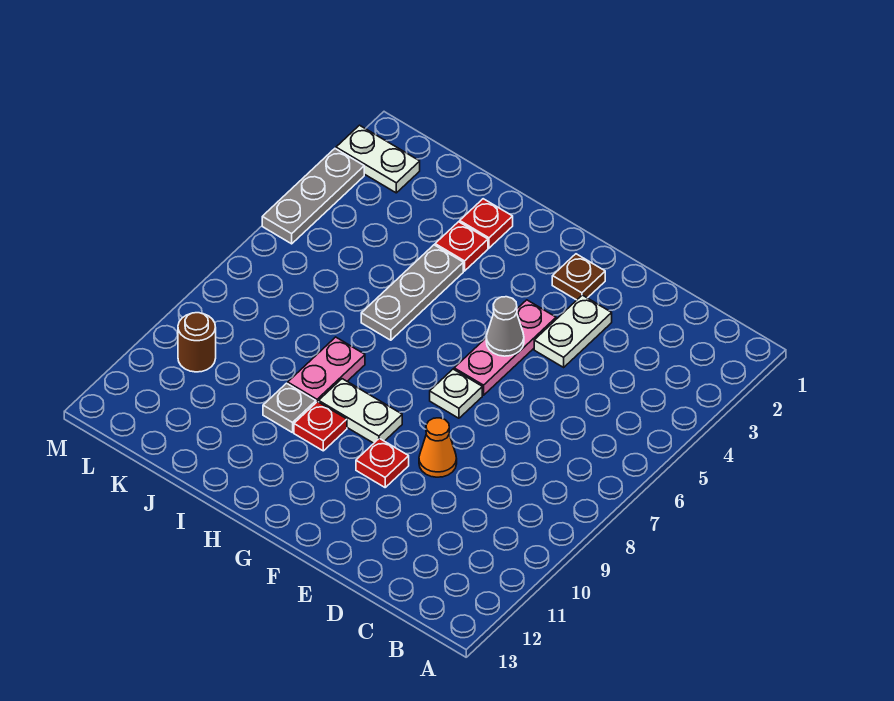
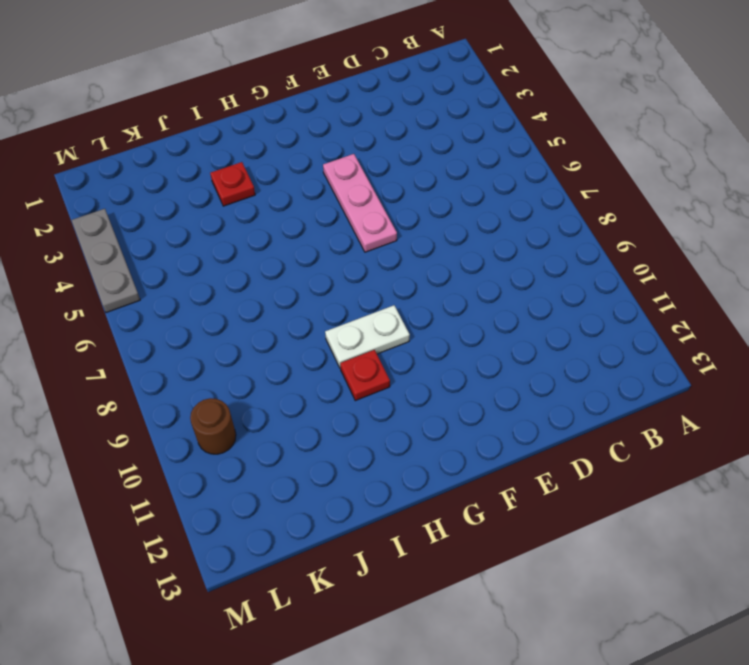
none -> white plate E3:E4 level 1
none -> orange cone E9 level 1
none -> brown plate F2 level 1

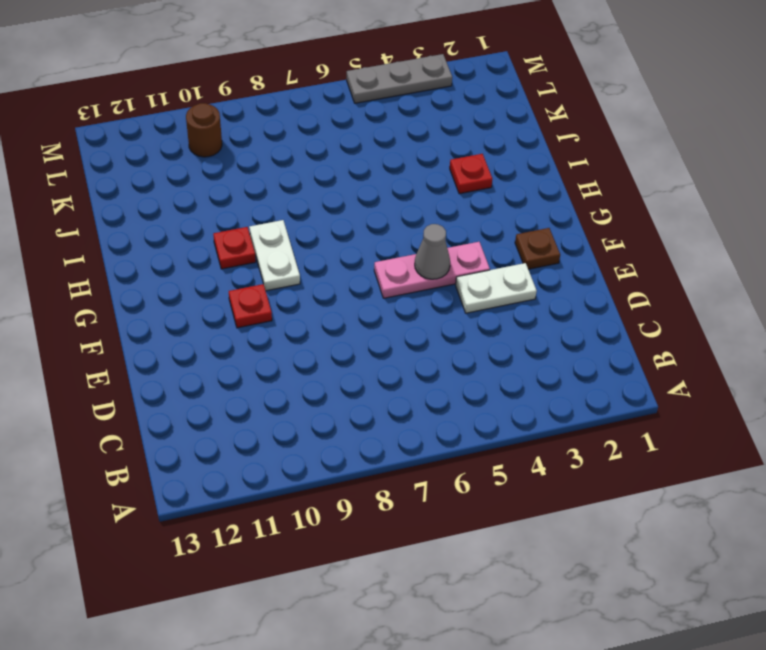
none -> orange cone E9 level 1
none -> white plate F7 level 1
none -> red plate I2 level 1

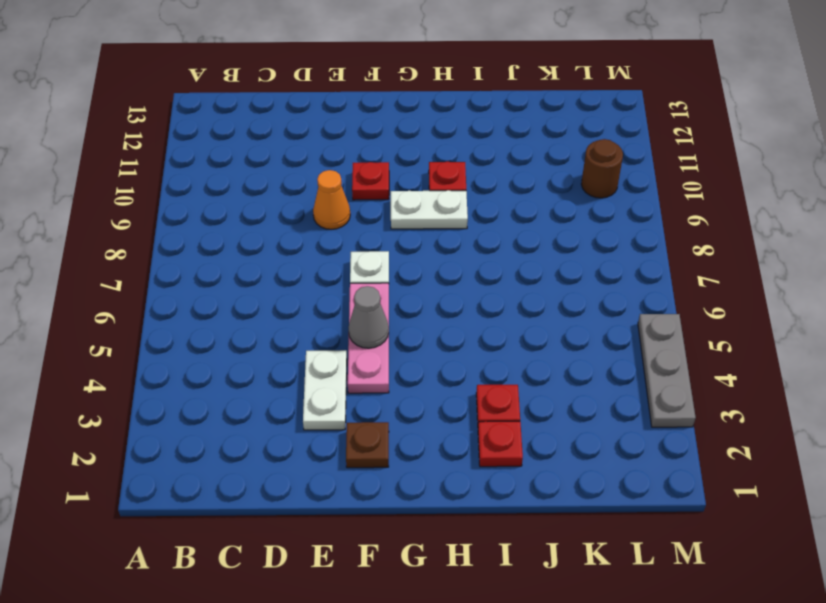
none -> grey plate I4:I6 level 1
none -> pink plate I8:I9 level 1
none -> grey plate I10 level 1

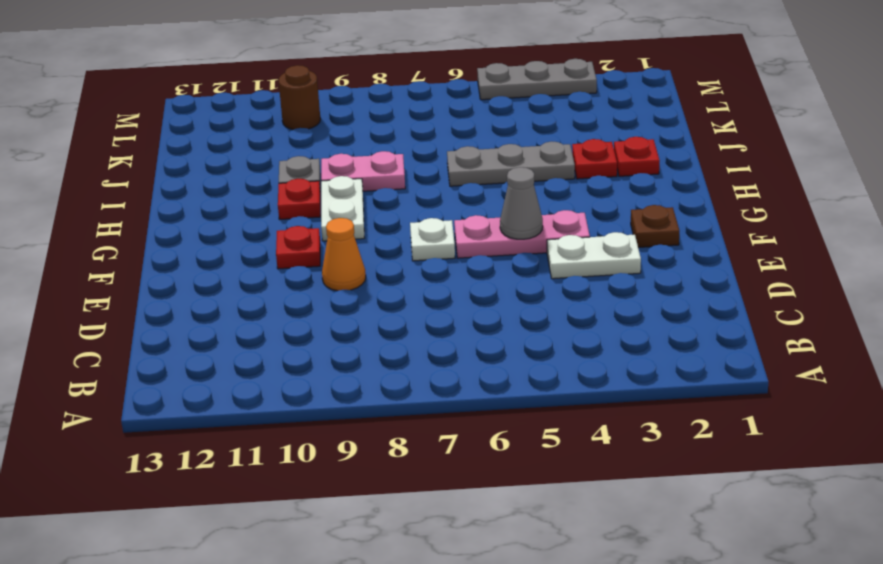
none -> white plate L2:M2 level 1

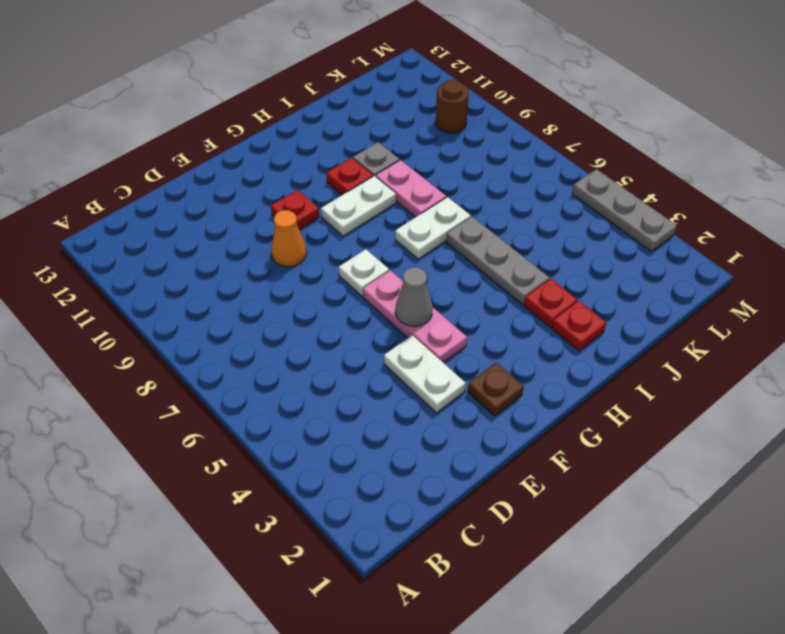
white plate H7:I7 level 1 -> white plate L2:M2 level 1

